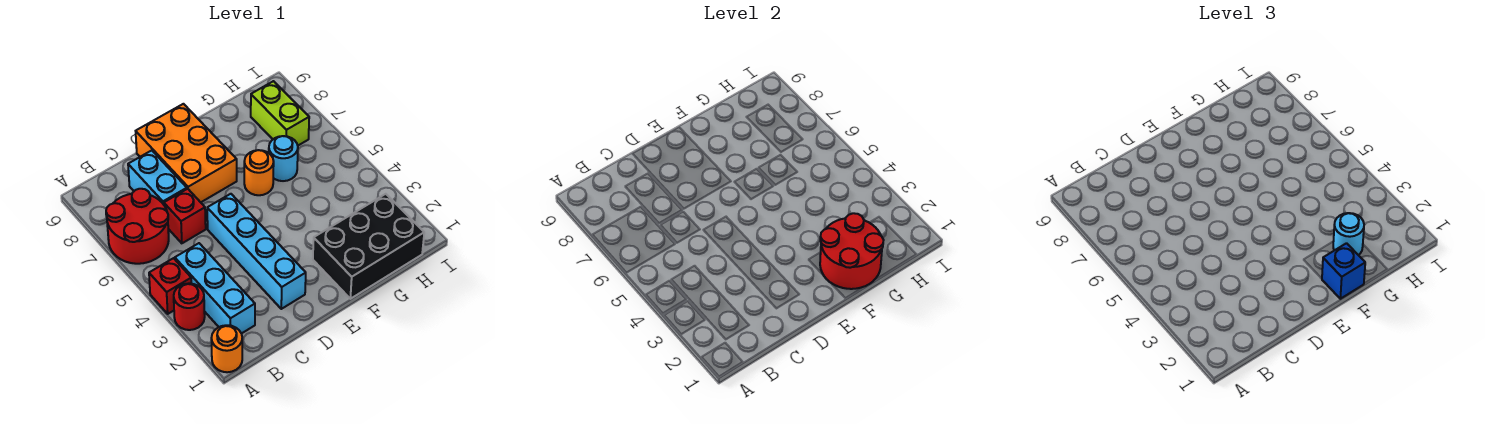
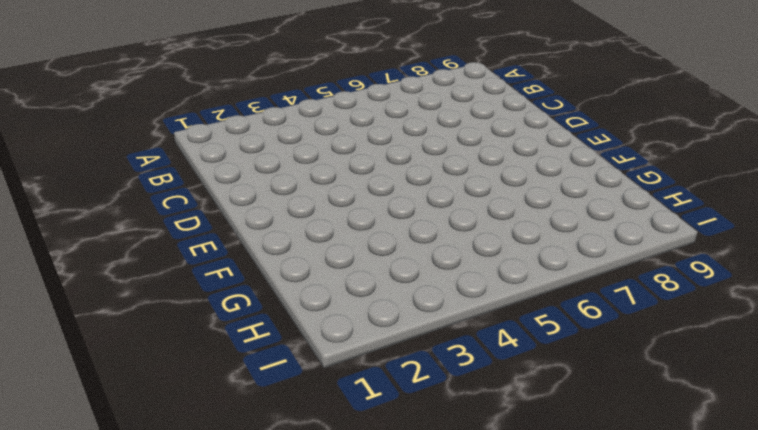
none -> orange round brick A1 level 1
none -> red round brick A3 level 1
none -> red brick A4 level 1

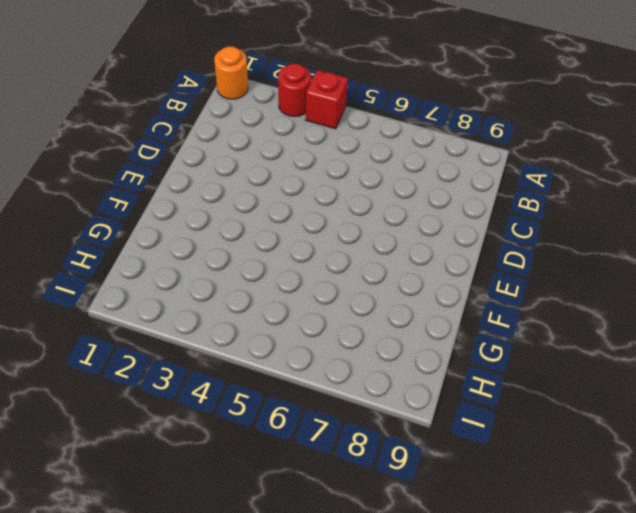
none -> red round brick A6:B7 level 1
none -> cyan brick B2:B4 level 1
none -> red brick C6 level 1

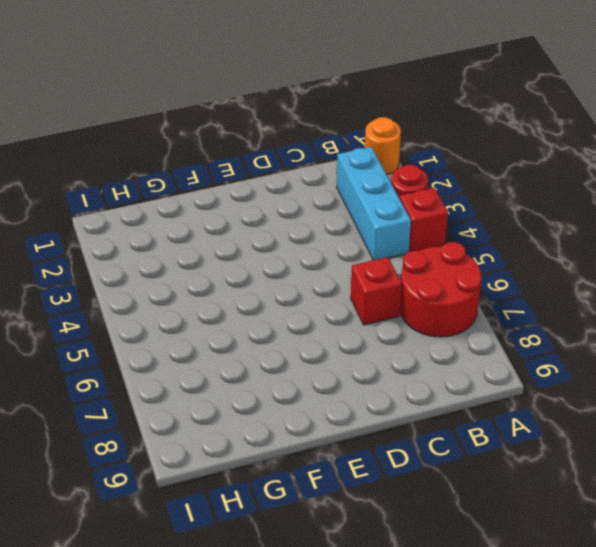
none -> cyan brick C7:C8 level 1
none -> cyan brick D2:D5 level 1
none -> orange brick D7:E9 level 1

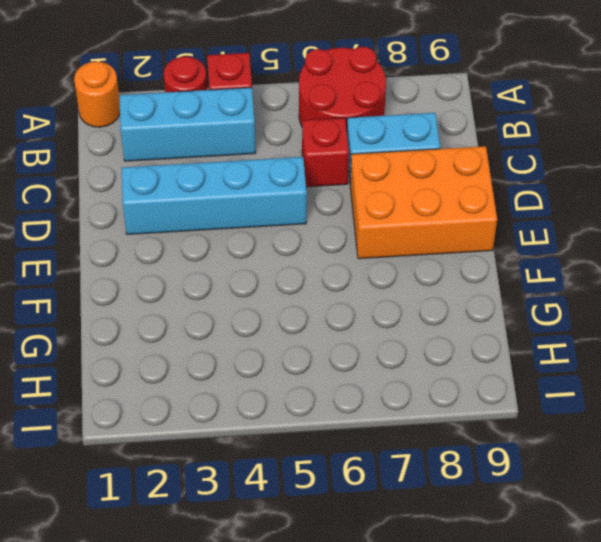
none -> black brick F1:H2 level 1
none -> orange round brick F6 level 1
none -> cyan round brick G6 level 1

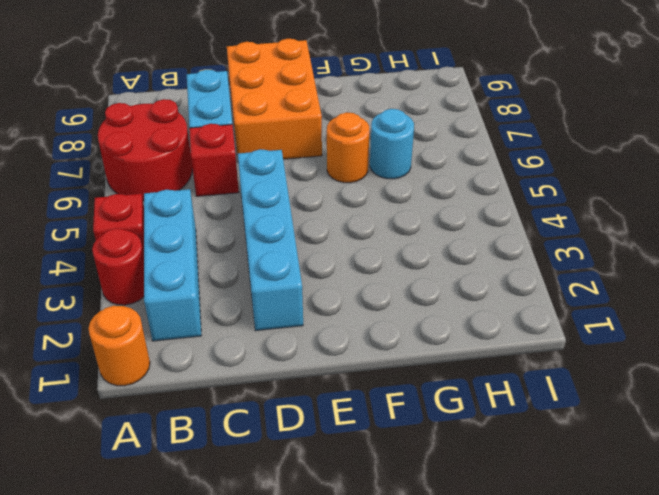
none -> black brick F1:H2 level 1
none -> lime brick H7:H8 level 1
none -> red round brick F1:G2 level 2

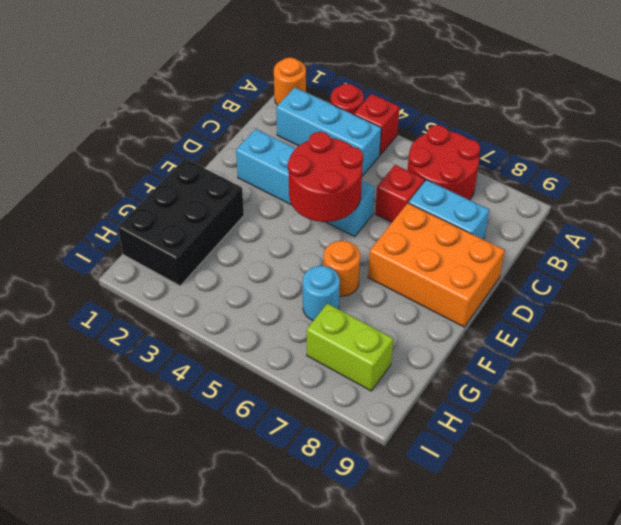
red round brick D4:E5 level 2 -> red round brick F1:G2 level 2
none -> blue brick F1 level 3
none -> cyan round brick G2 level 3

